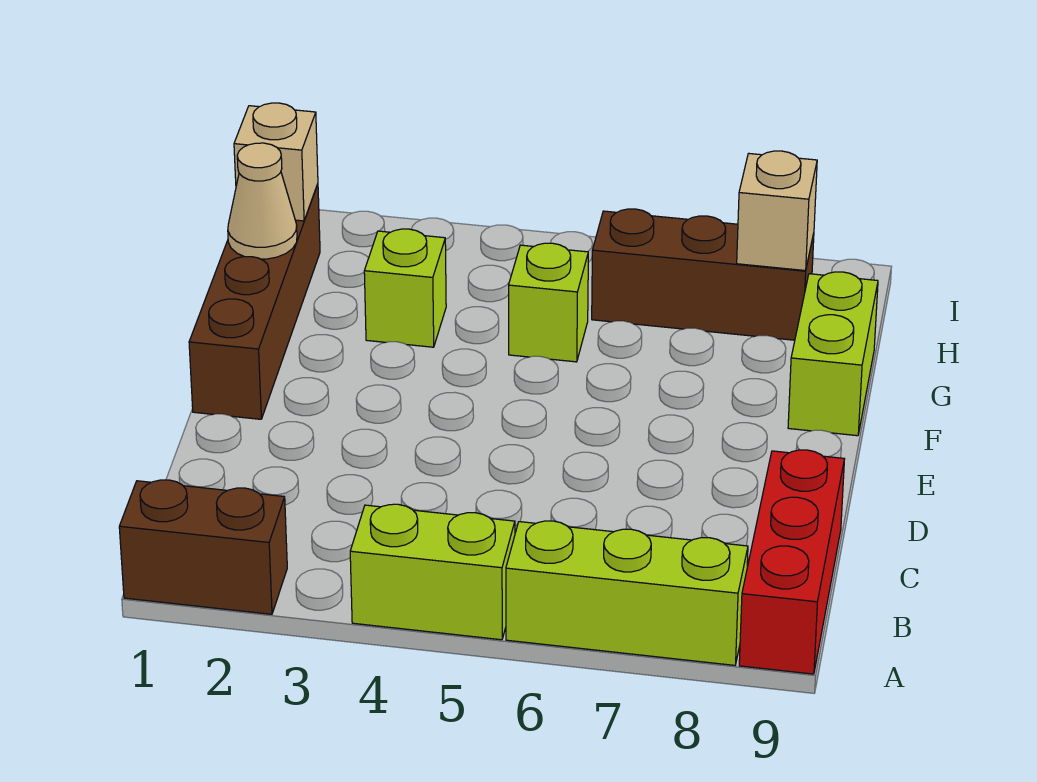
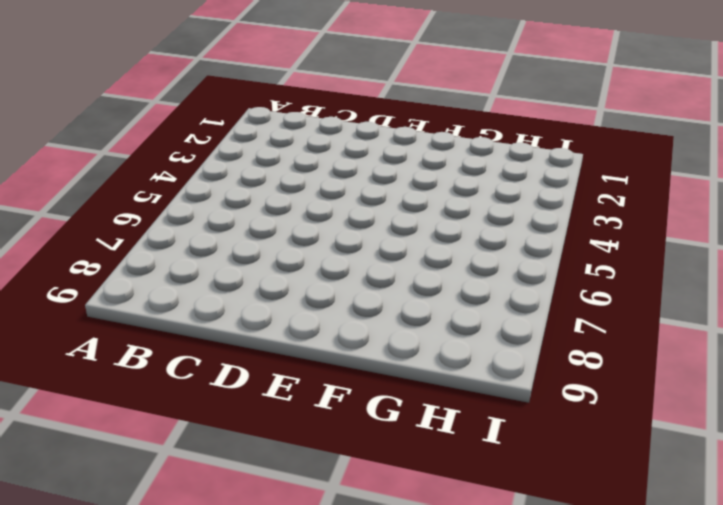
none -> brown brick A1:A2 level 1
none -> lime brick A4:A5 level 1
none -> lime brick A6:A8 level 1

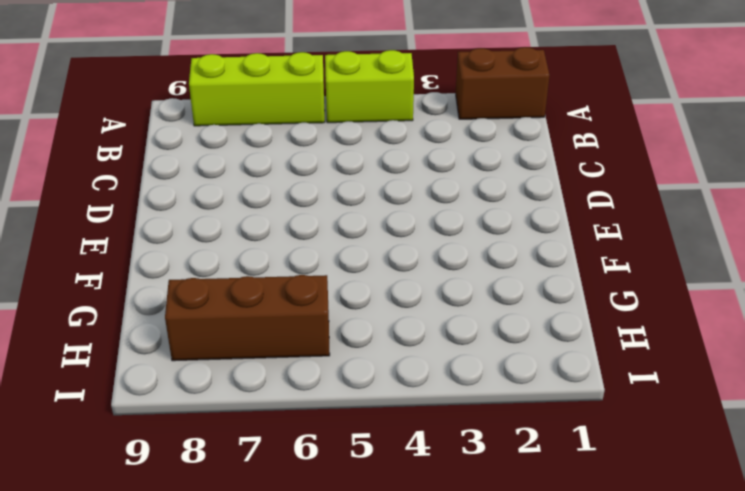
none -> red brick A9:C9 level 1
none -> brown brick E1:H1 level 1
none -> lime brick F9:G9 level 1

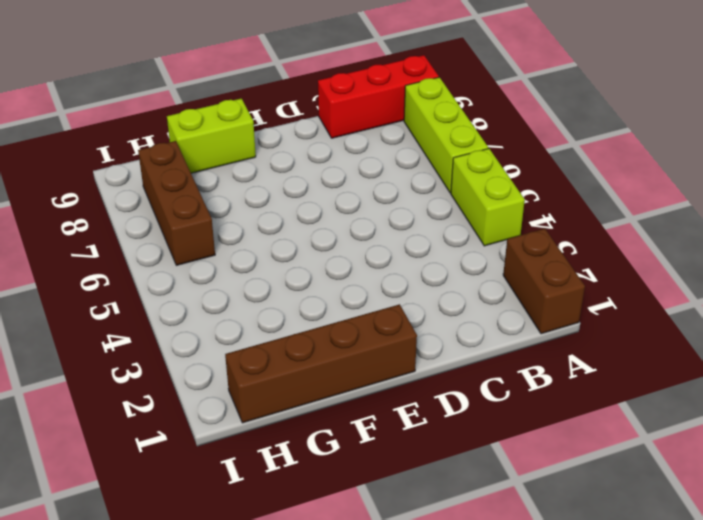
none -> lime brick G3 level 1
none -> lime brick G5 level 1
none -> tan cone G1 level 2

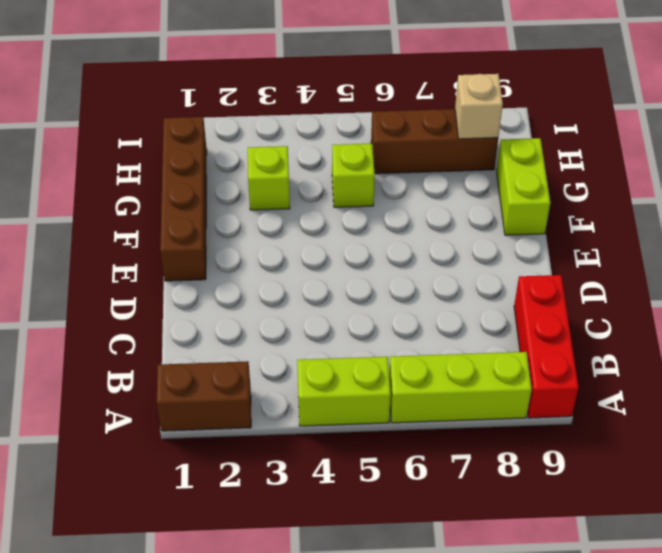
none -> tan cone G1 level 2
none -> tan brick H1 level 2

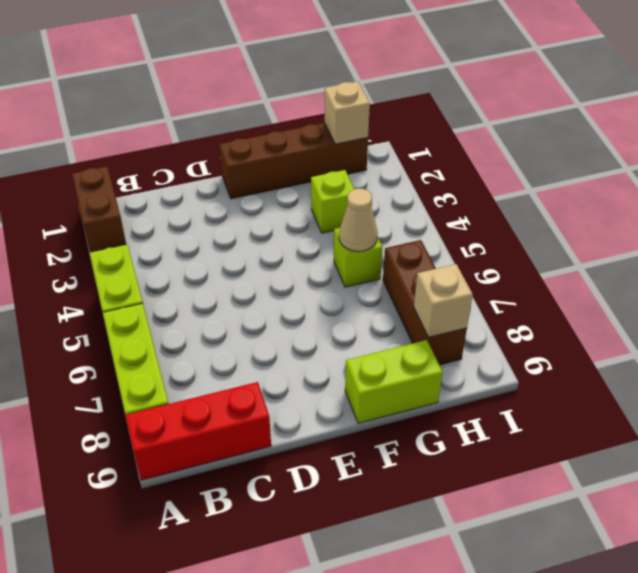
tan cone G5 level 2 -> tan cone G1 level 2

